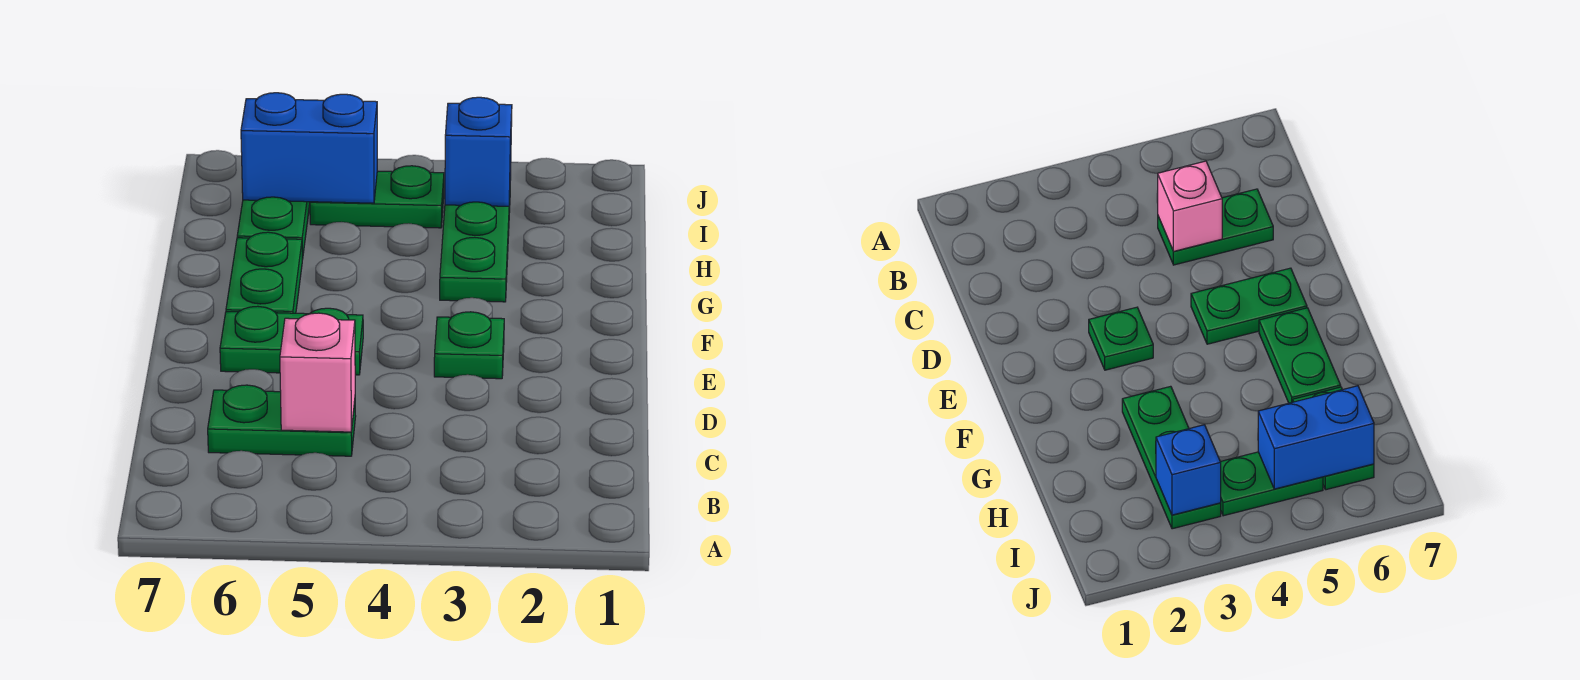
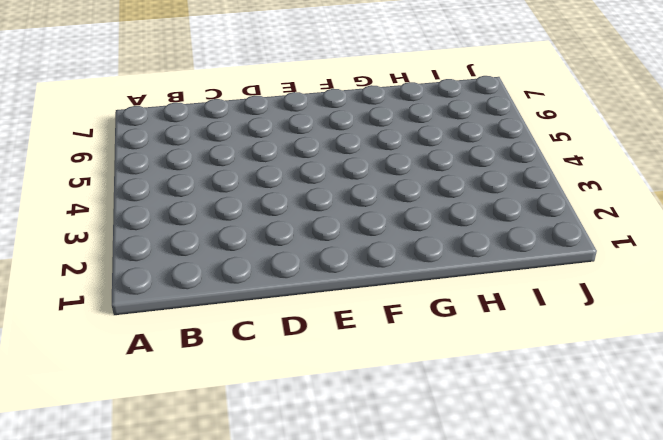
none -> green plate C5:C6 level 1
none -> green plate E3 level 1

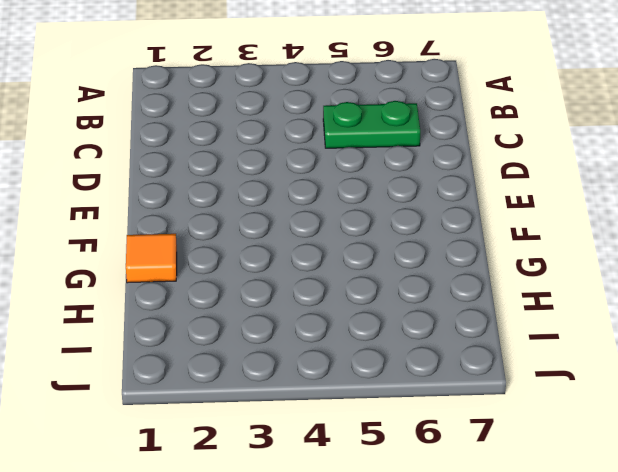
orange tile G1 level 1 -> none
none -> green plate E3 level 1
none -> green plate E5:E6 level 1

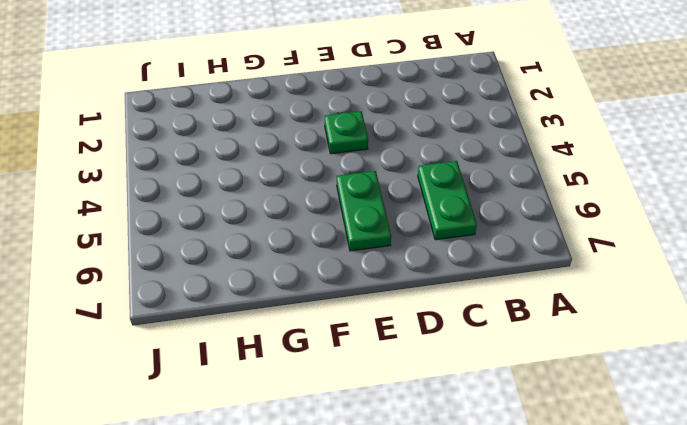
none -> green plate F6:G6 level 1
none -> green plate G3:I3 level 1

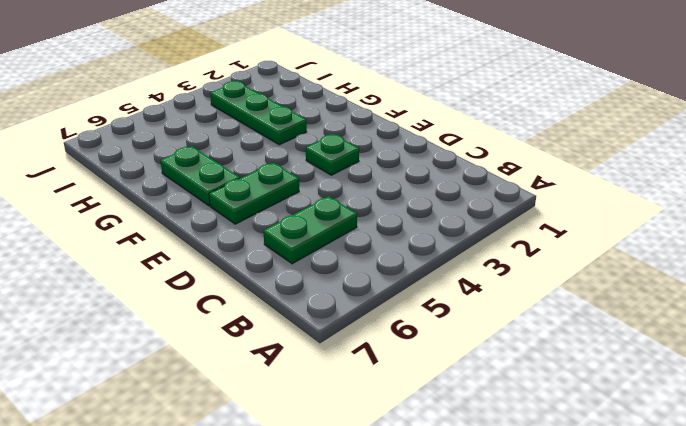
none -> green plate H6:I6 level 1
none -> green plate I4:I5 level 1

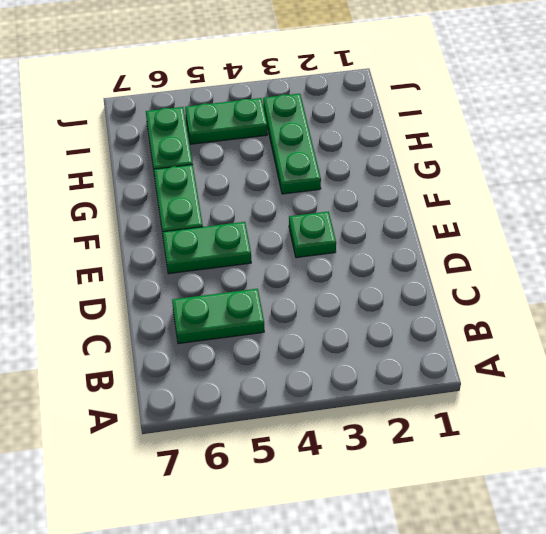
none -> pink brick C5 level 2
none -> blue brick I3 level 2

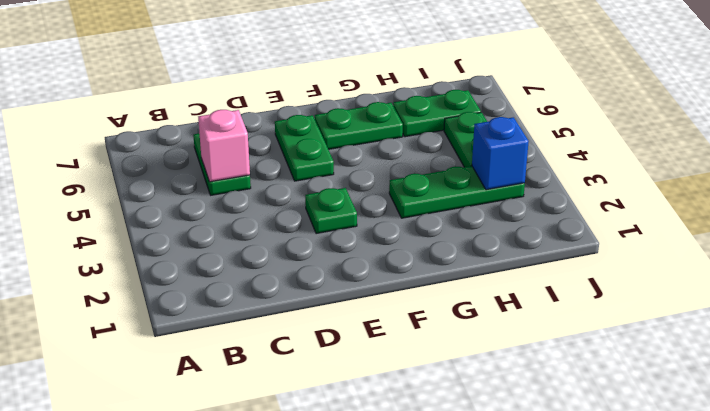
none -> blue brick I5:I6 level 2

